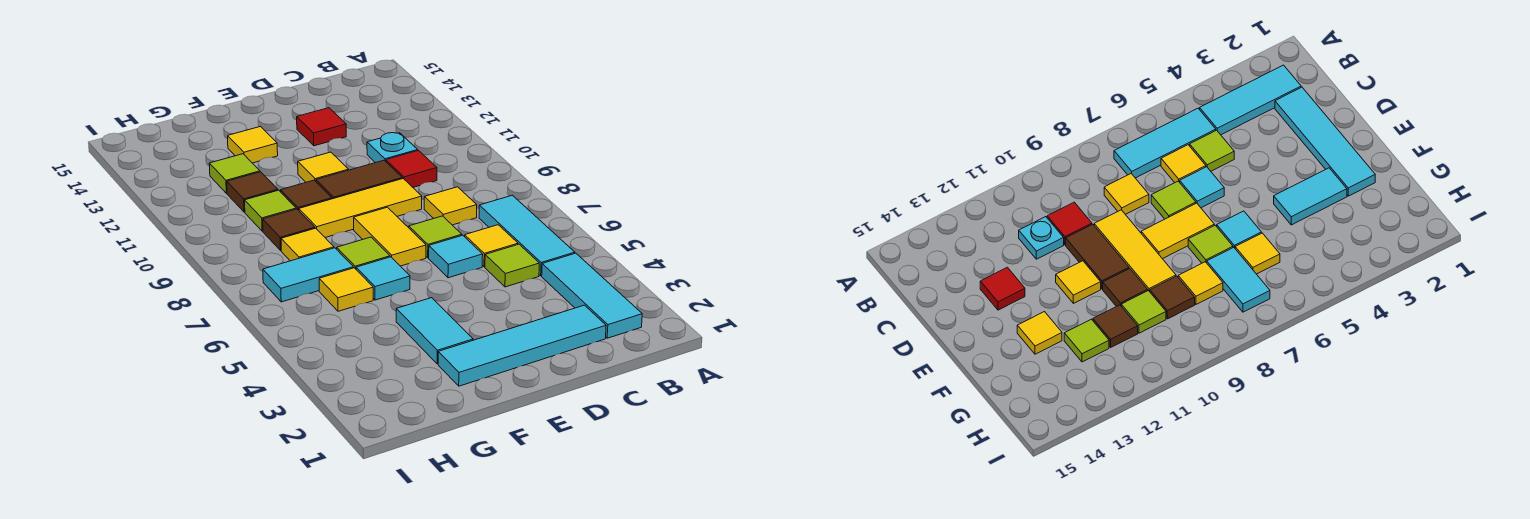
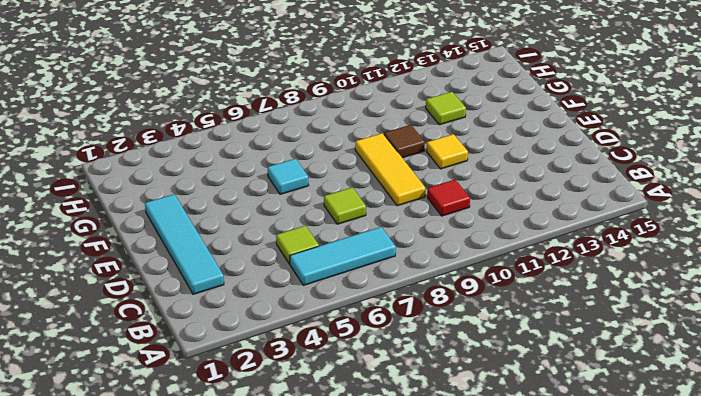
none -> cyan tile B2:B4 level 1
none -> yellow tile C6 level 1
none -> yellow tile C8 level 1

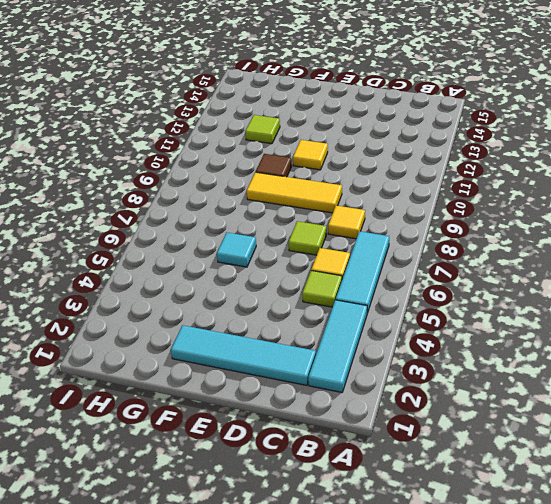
none -> red tile C10 level 1
none -> cyan plate C11 level 1
none -> cyan tile D6 level 1

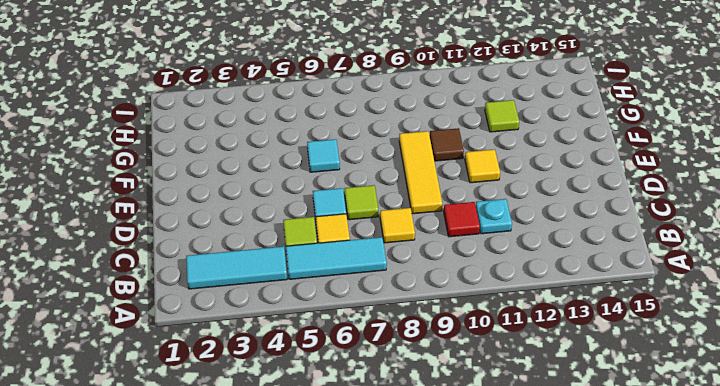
none -> cyan tile C2:F2 level 1
none -> brown tile D10:E10 level 1
none -> red tile D13 level 1

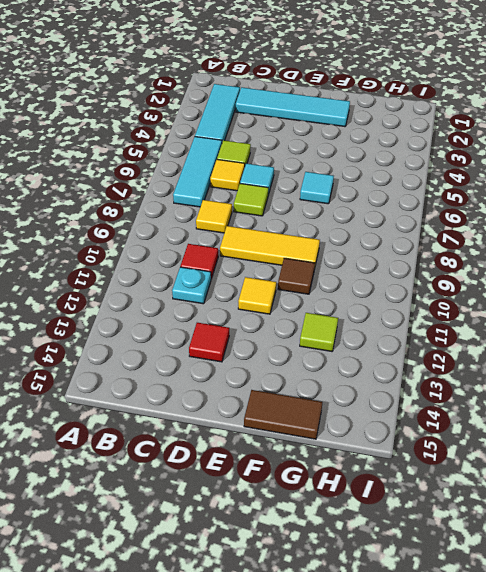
brown tile F15:G15 level 1 -> brown tile D10:E10 level 1
none -> yellow tile E7:E8 level 1
none -> cyan tile F3:F4 level 1
none -> lime tile F7 level 1

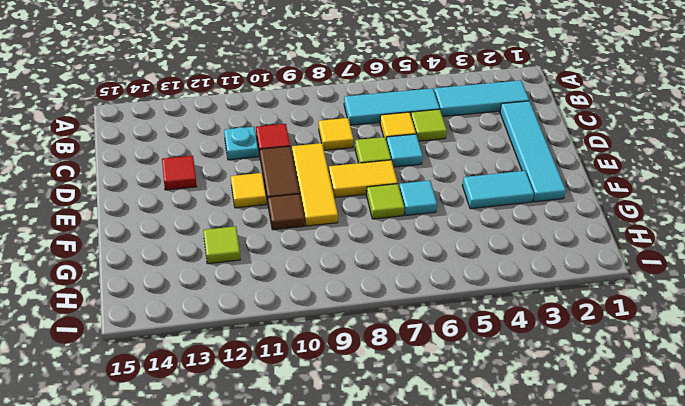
none -> yellow tile F13 level 1
none -> yellow tile G6 level 1
none -> cyan tile G7:H7 level 1

